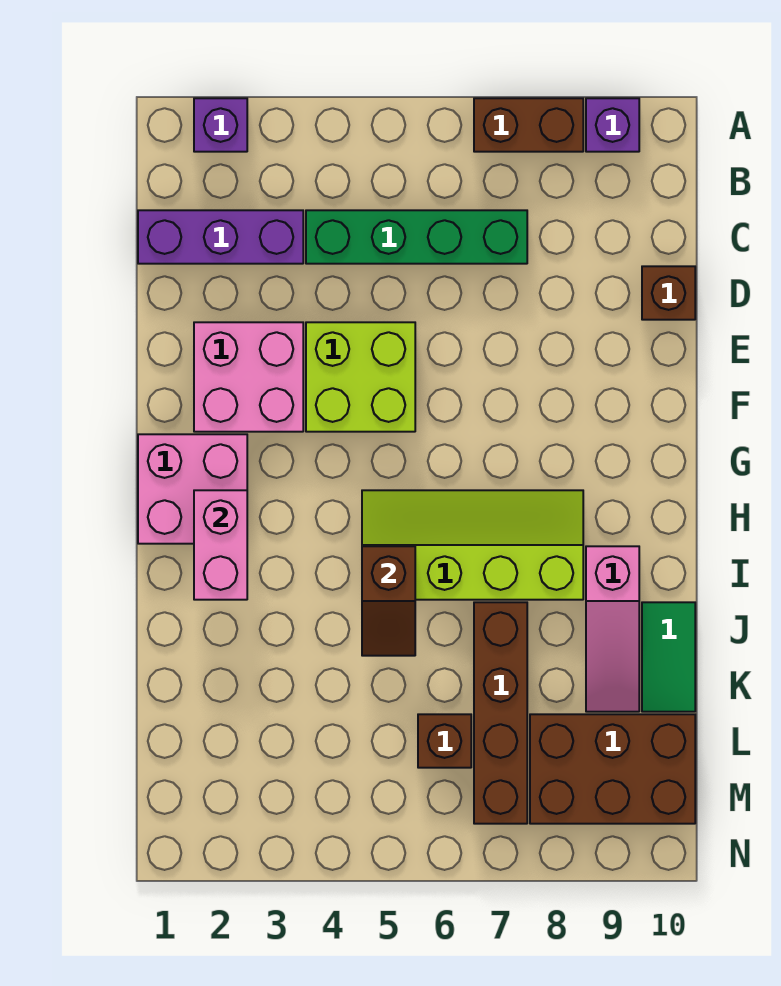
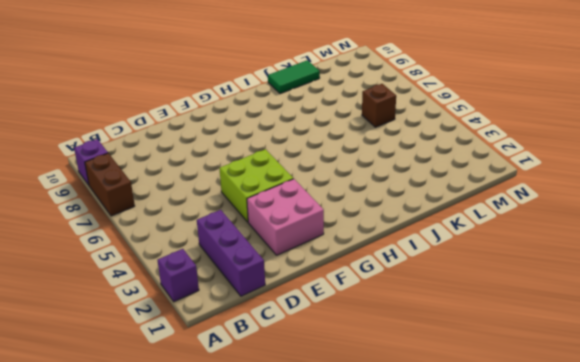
none -> green brick C4:C7 level 1
none -> brown brick D10 level 1
none -> pink brick G1:H2 level 1

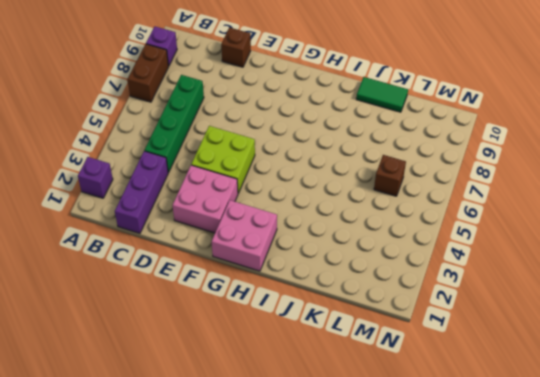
none -> lime slope H5:I8 level 1 top I
none -> pink slope I9:K9 level 1 top I
none -> brown brick J7:M7 level 1

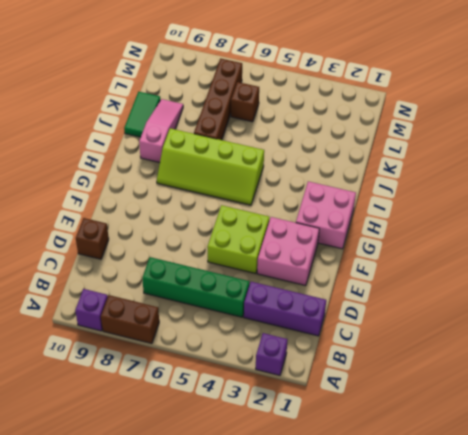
none -> brown brick L8:M10 level 1
none -> pink brick H2:I2 level 2
none -> brown slope I5:J5 level 2 top I

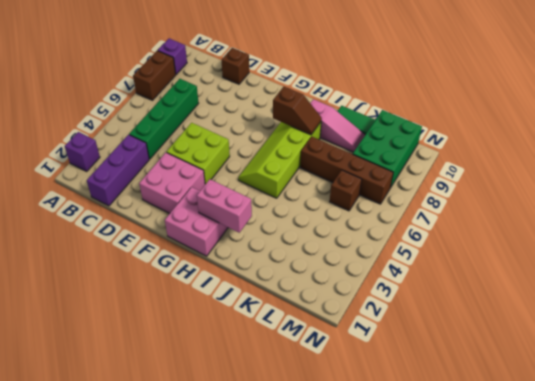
brown slope H8:I8 level 2 top H -> brown slope I5:J5 level 2 top I
green brick L8:M10 level 1 -> brown brick L8:M10 level 1

